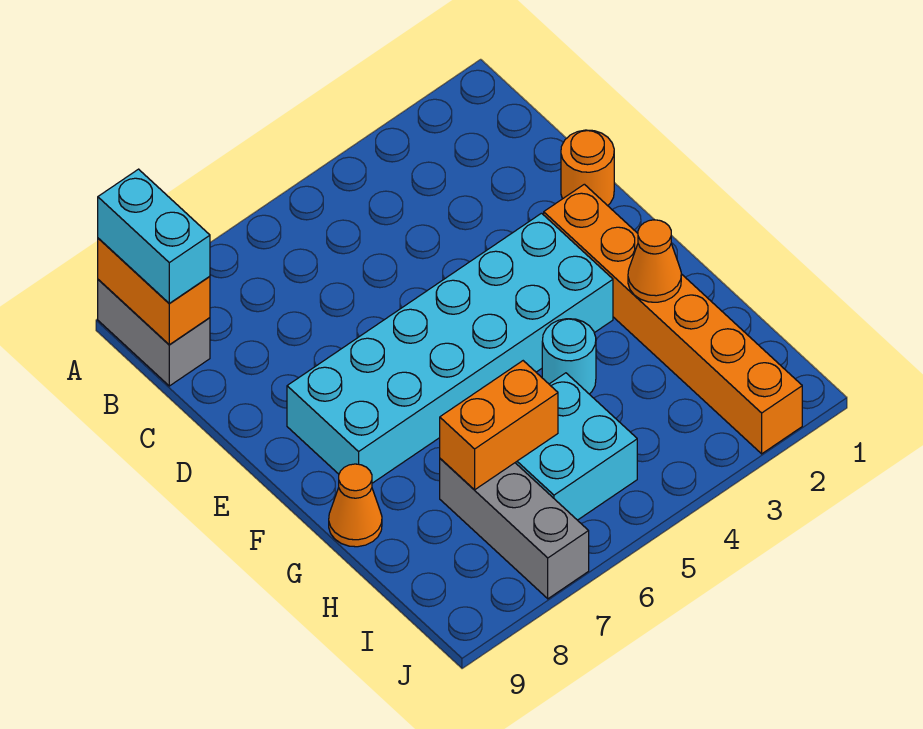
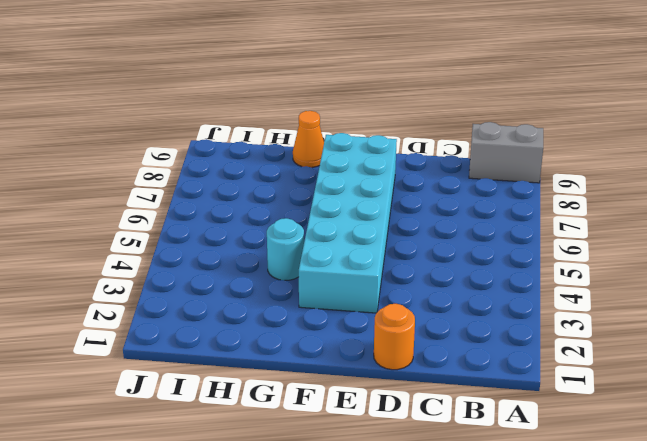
none -> orange brick E2:J2 level 1
none -> cyan brick H5:I6 level 1
none -> grey brick H7:J7 level 1

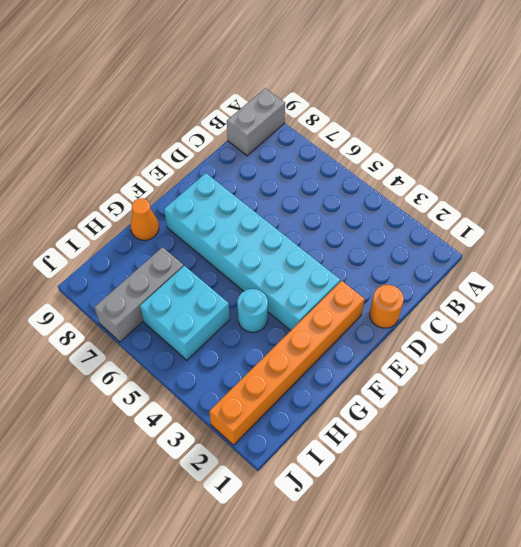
none -> orange brick A9:B9 level 2
none -> orange cone G2 level 2
none -> orange brick H6:H7 level 2

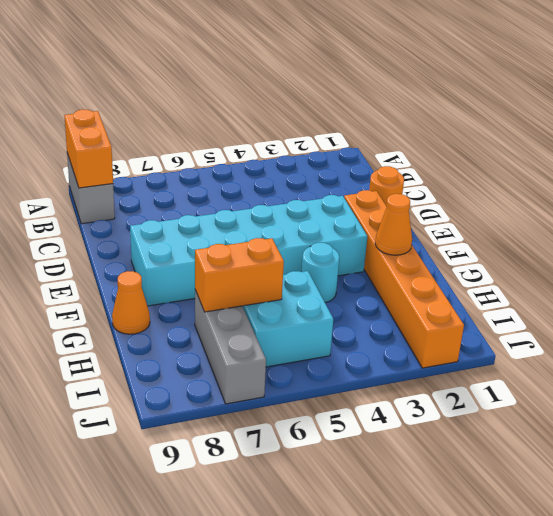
none -> cyan brick A9:B9 level 3

